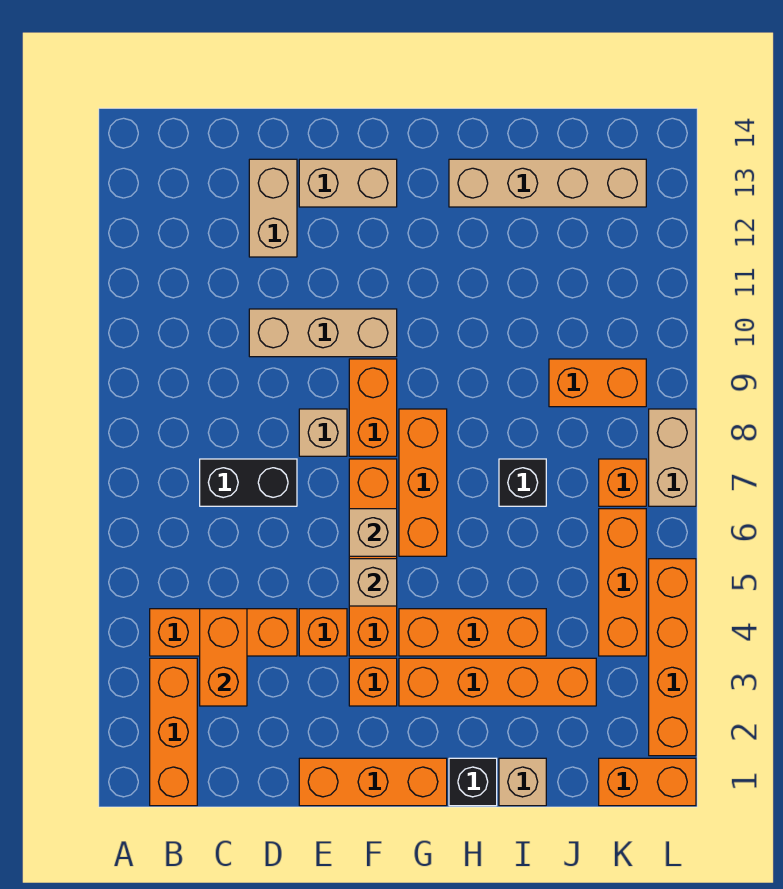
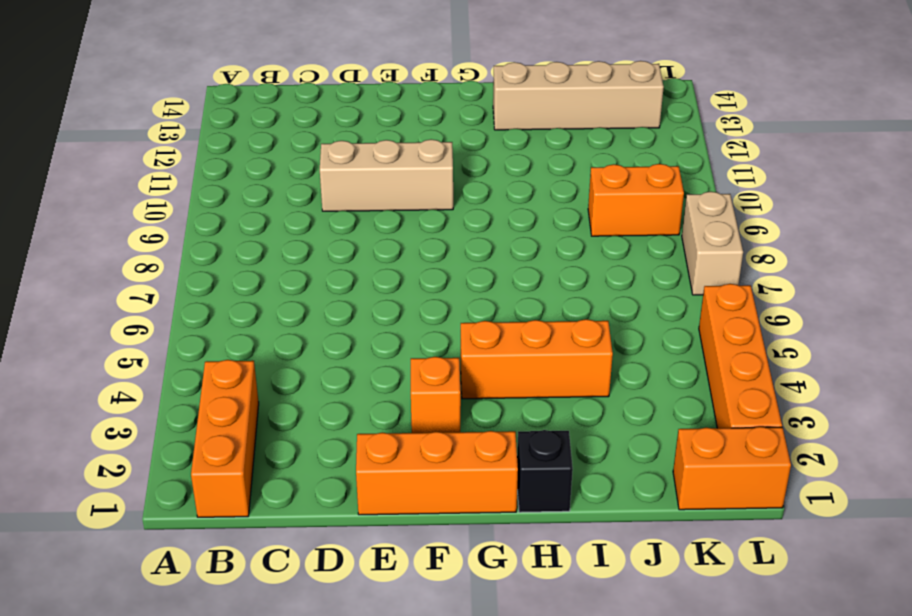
none -> orange brick B4:D4 level 1
none -> black brick C7:D7 level 1
none -> tan brick D12:D13 level 1

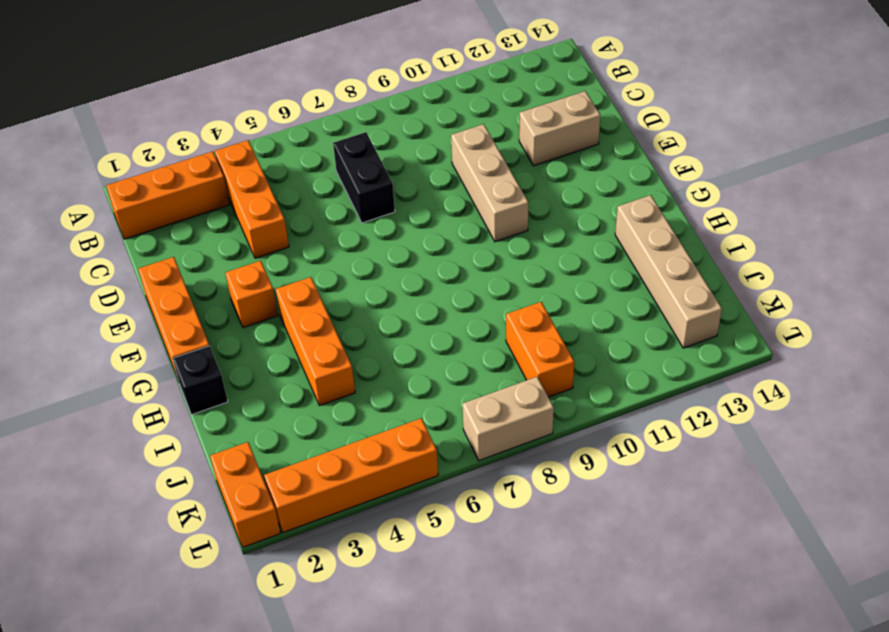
none -> orange brick E4 level 1
none -> tan brick E8 level 1
none -> tan brick E13:F13 level 1

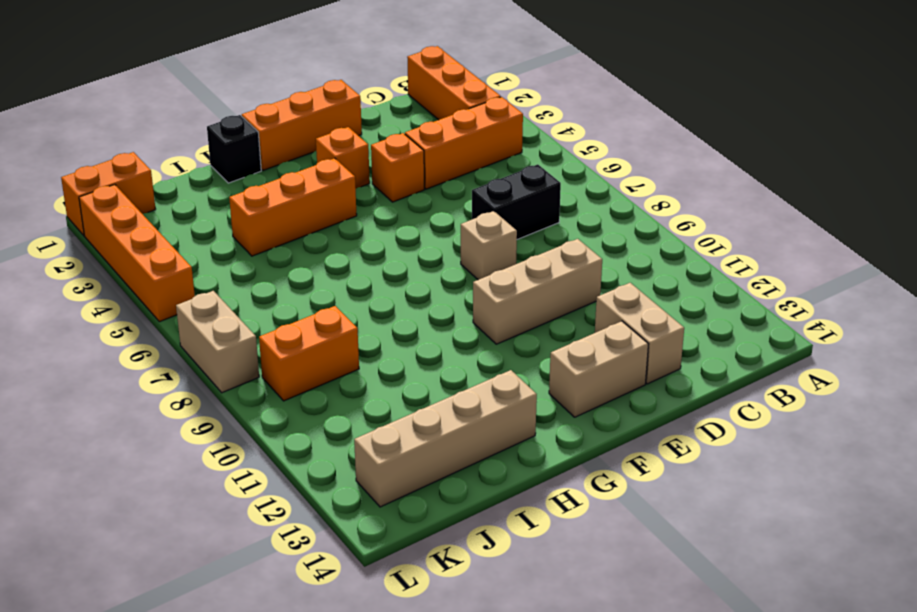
none -> orange brick F4:F7 level 1
none -> orange brick F8:F9 level 1
none -> orange brick G3:J3 level 1

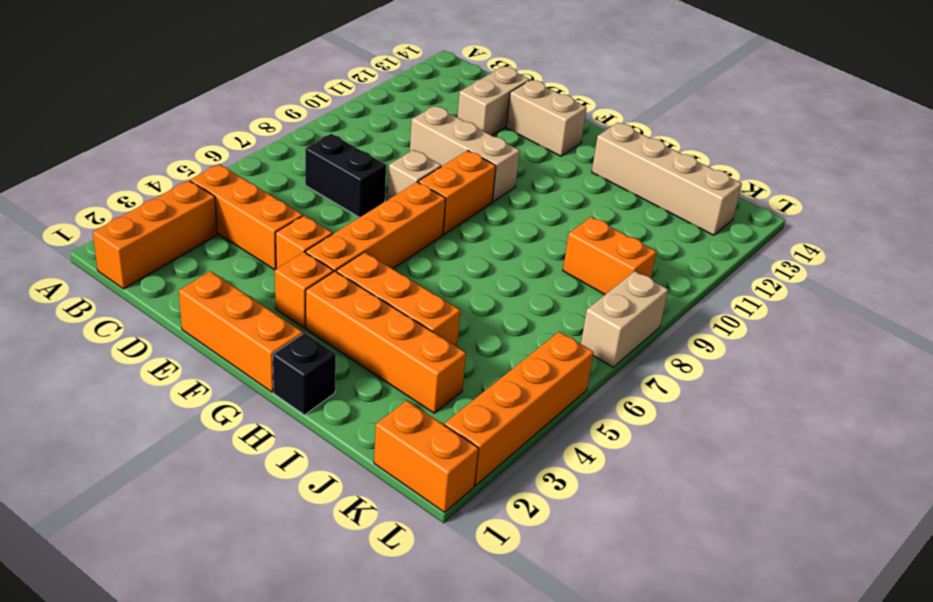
none -> orange brick G6:G8 level 1
none -> tan brick I1 level 1
none -> black brick I7 level 1

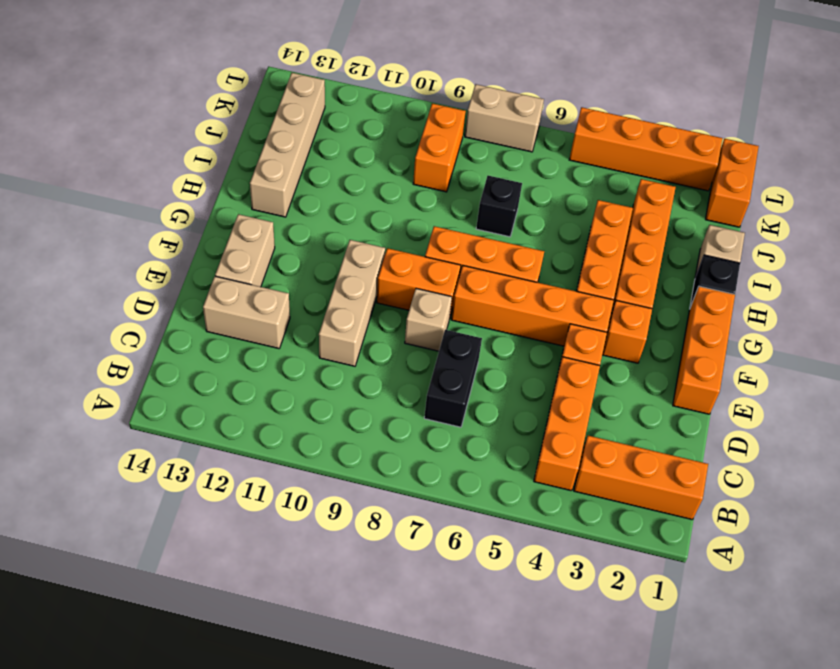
none -> orange brick K4:K6 level 1
none -> orange brick K7 level 1
none -> orange brick C3:C4 level 2

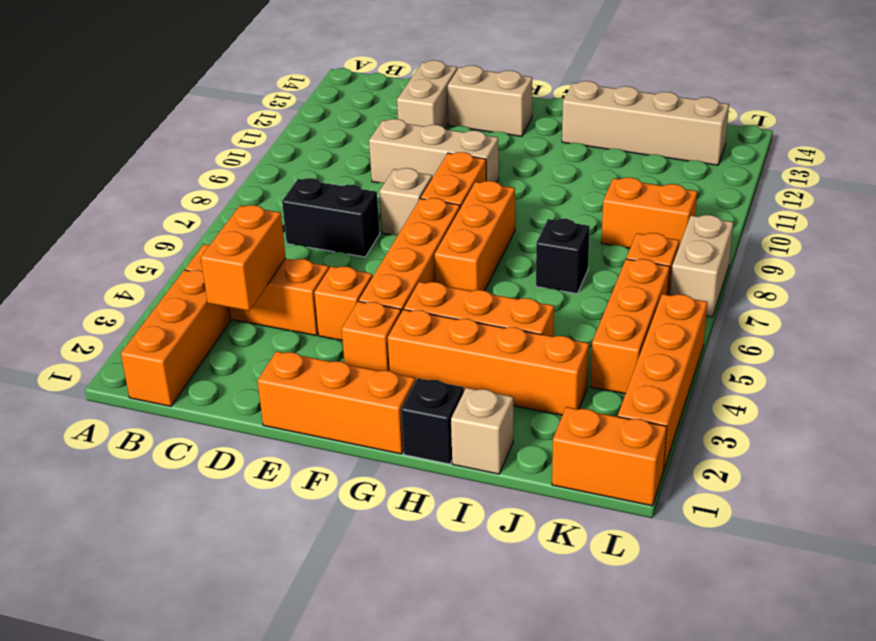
none -> tan brick F5 level 2
none -> tan brick F6 level 2

